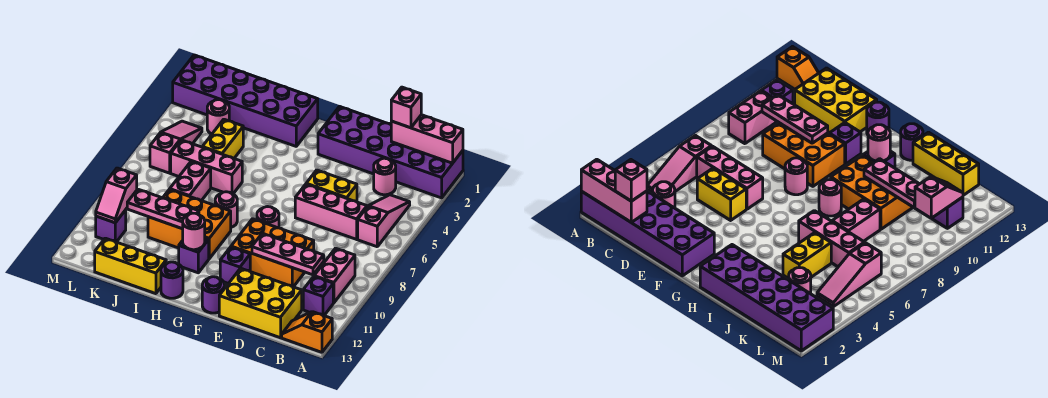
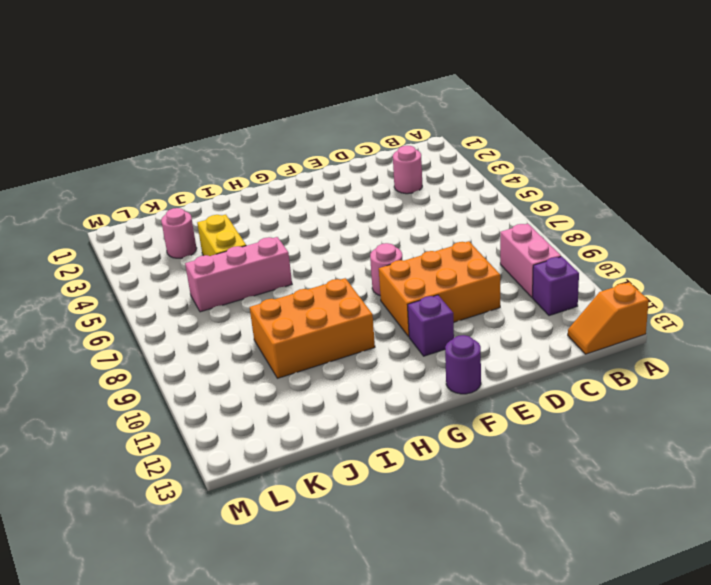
none -> purple brick A1:F2 level 1
none -> pink slope B4:B6 level 1 top 6
none -> pink brick C6:E6 level 1
none -> yellow brick C12:E13 level 1

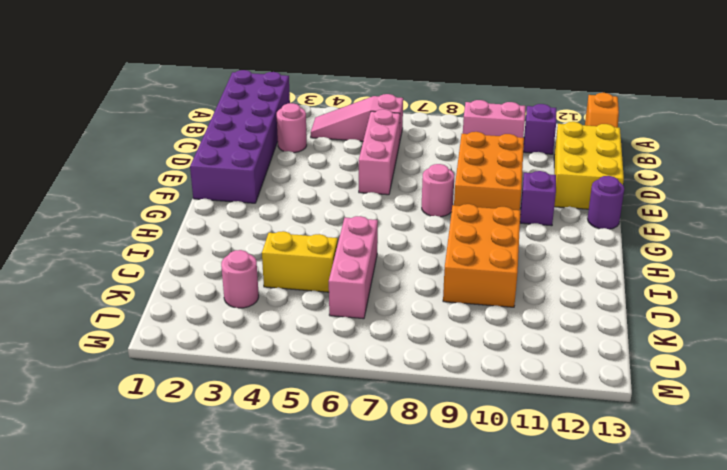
none -> yellow brick D5:E5 level 1
none -> purple brick H1:M2 level 1
none -> pink round brick H8 level 1
none -> purple brick H11 level 1

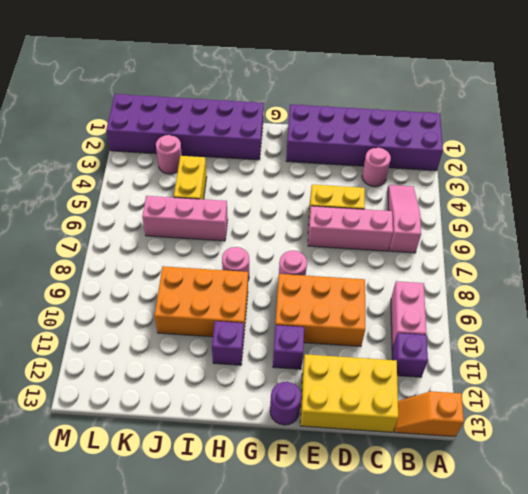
none -> purple round brick H13 level 1
none -> yellow brick I13:K13 level 1
none -> pink brick J7:J8 level 1
none -> pink slope L4:L6 level 1 top 6

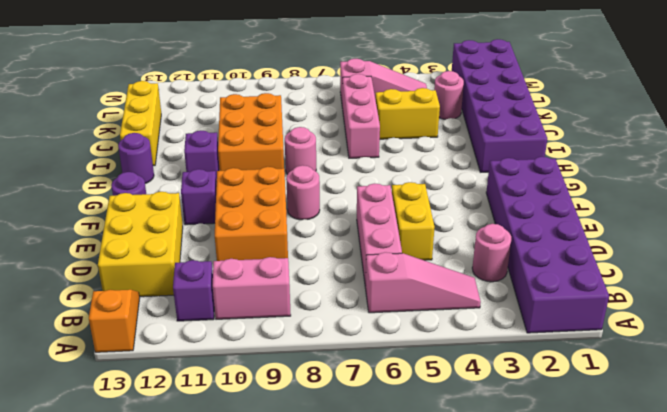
none -> pink brick J7:J8 level 1
none -> purple brick L11 level 1
none -> pink brick A1:C1 level 2
none -> pink plate C10:E10 level 2

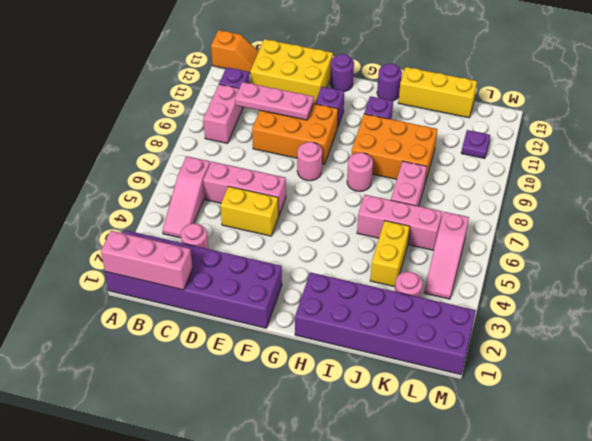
purple plate L11 level 1 -> purple brick L11 level 1
none -> pink round brick H11 level 2
none -> pink plate I10:K10 level 2
none -> pink slope L10:L11 level 2 top 10
none -> pink brick C1 level 3

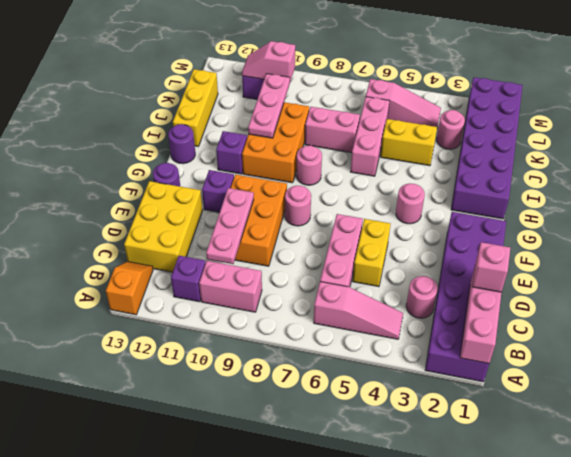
pink round brick G4 level 1 -> pink round brick H11 level 2

